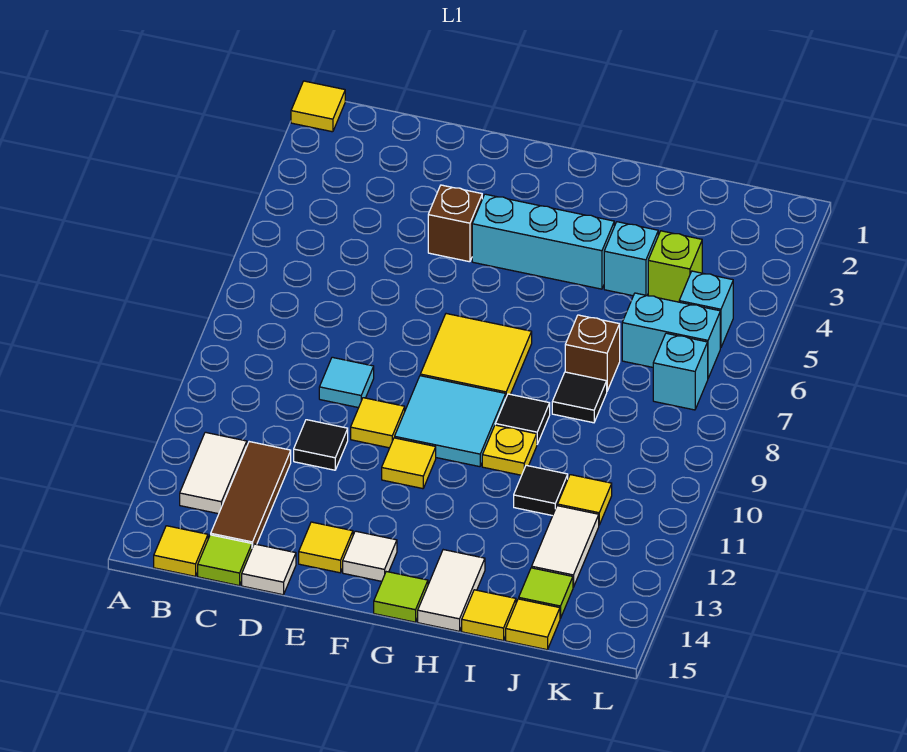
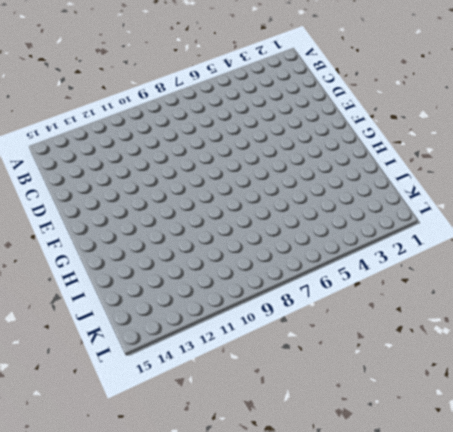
none -> yellow tile A1 level 1
none -> white tile B12:B13 level 1
none -> yellow tile B15 level 1
none -> brown tile C12:C14 level 1

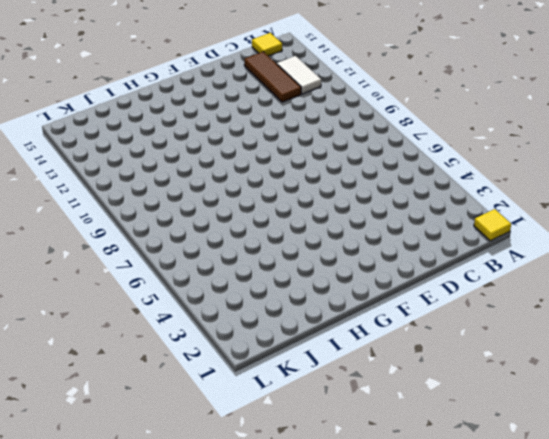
none -> lime tile C15 level 1
none -> cyan tile D9 level 1
none -> black tile D11 level 1
none -> white tile D15 level 1

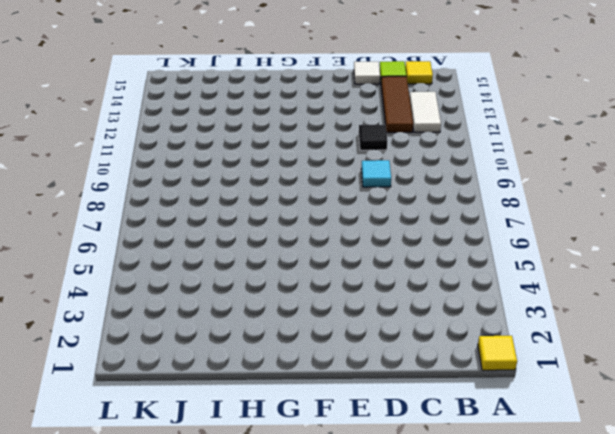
none -> brown brick E4 level 1
none -> yellow tile E10 level 1
none -> yellow tile E14 level 1
none -> cyan brick F4:H4 level 1

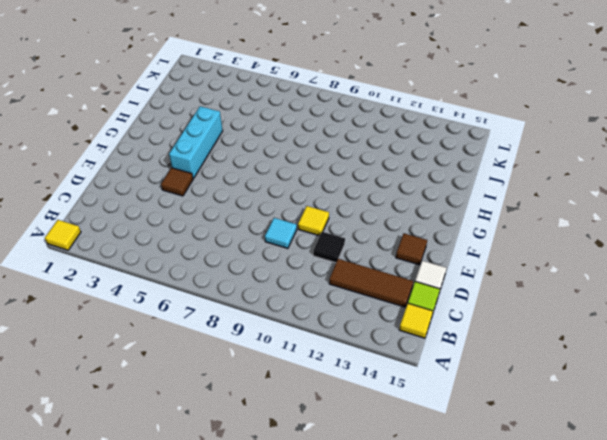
brown tile E4 level 1 -> brown brick E4 level 1
brown tile E14 level 1 -> yellow tile E14 level 1
none -> white tile B12:B13 level 1
none -> yellow tile F7:G8 level 1
none -> cyan tile F9:G10 level 1
none -> yellow tile F11 level 1

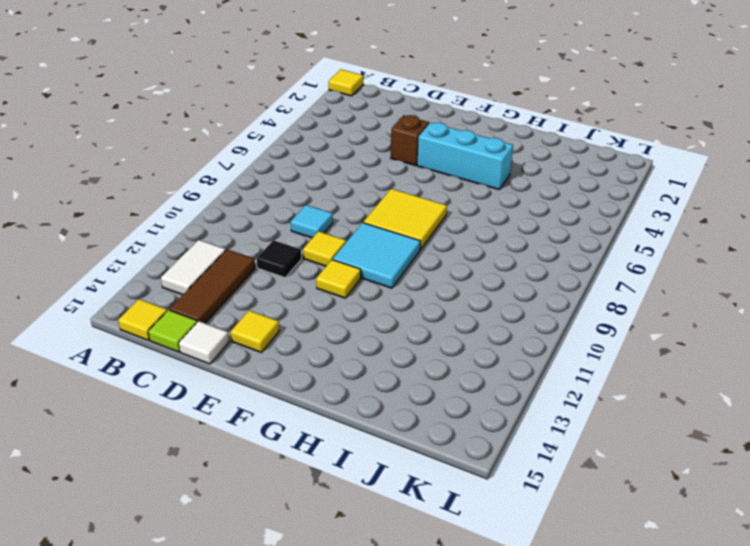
none -> white tile F14 level 1
none -> lime tile G15 level 1
none -> black tile H9 level 1
none -> yellow plate H10 level 1

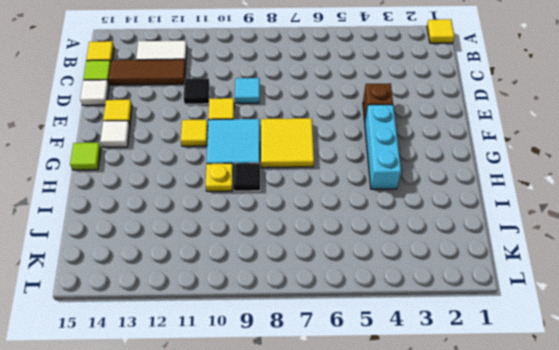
none -> white tile H14:H15 level 1
none -> cyan brick I4 level 1
none -> brown brick I7 level 1
none -> black tile I8 level 1

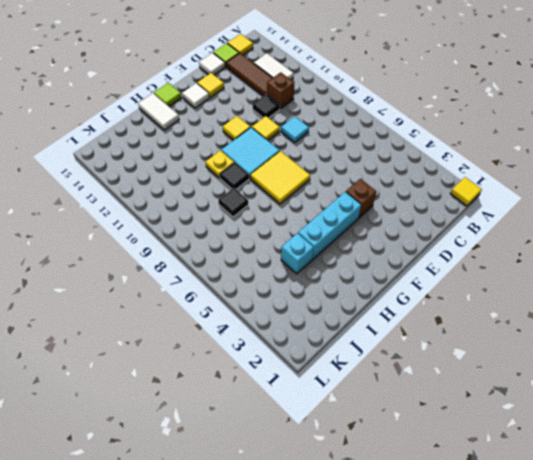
brown brick C11 level 1 -> brown brick I7 level 1
none -> black tile I11 level 1
none -> yellow tile I15 level 1
none -> lime brick J4 level 1
none -> cyan brick J6:K6 level 1

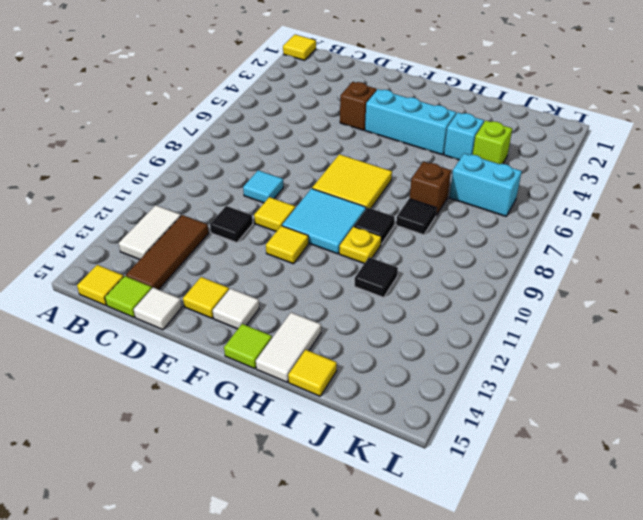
none -> yellow tile J11 level 1
none -> white tile J12:J13 level 1
none -> lime tile J14 level 1
none -> yellow tile J15 level 1

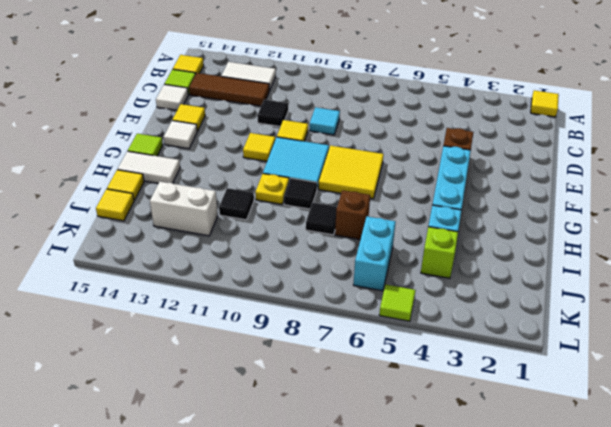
white brick J12:J13 level 1 -> white tile J12:J13 level 1
lime tile L5 level 1 -> lime tile J14 level 1
none -> yellow tile J11 level 1
none -> cyan brick K5 level 1
none -> cyan brick K7 level 1

